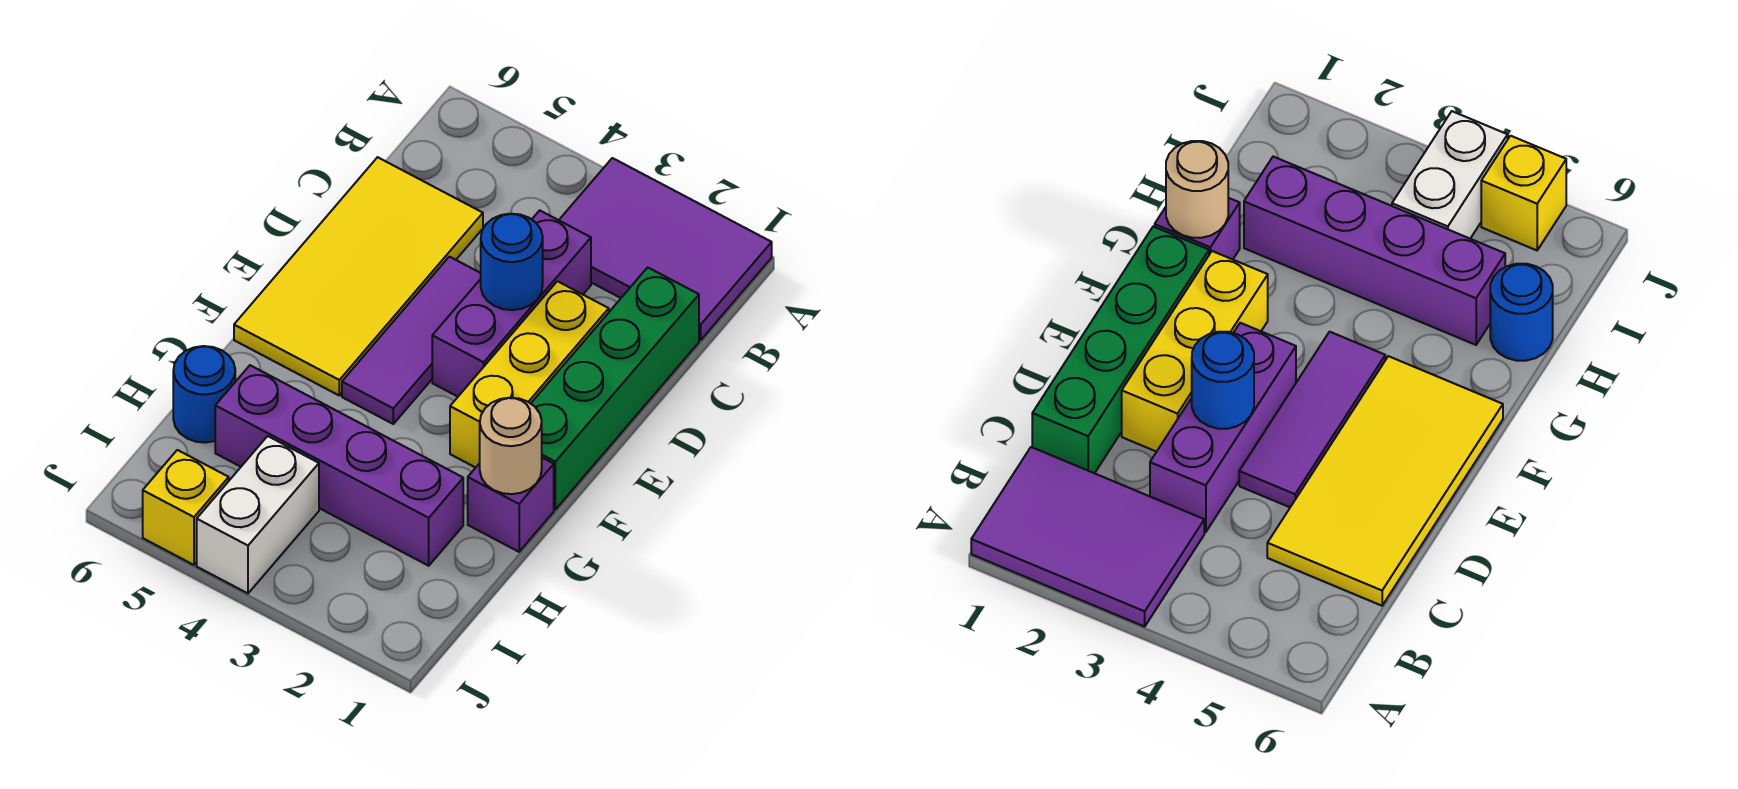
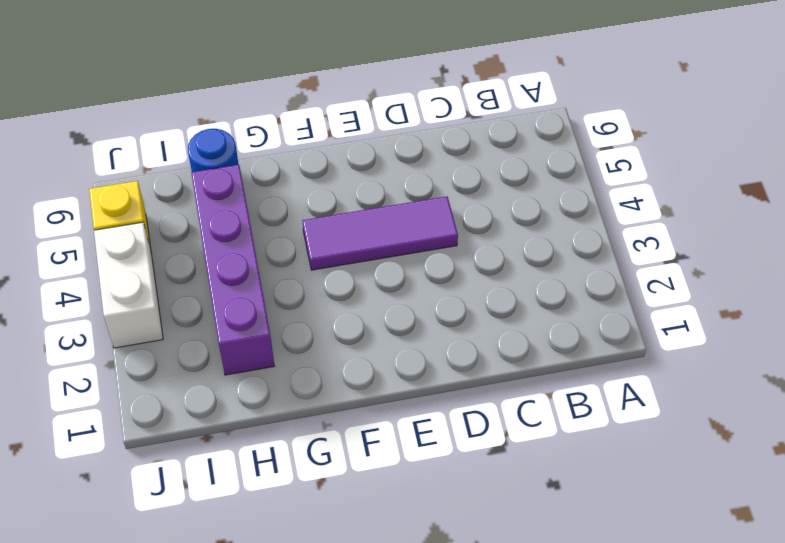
white brick J3:J4 level 1 -> white brick I4:J4 level 1
none -> purple tile A1:B3 level 1
none -> green brick C1:F1 level 1
none -> purple brick C3:E3 level 1

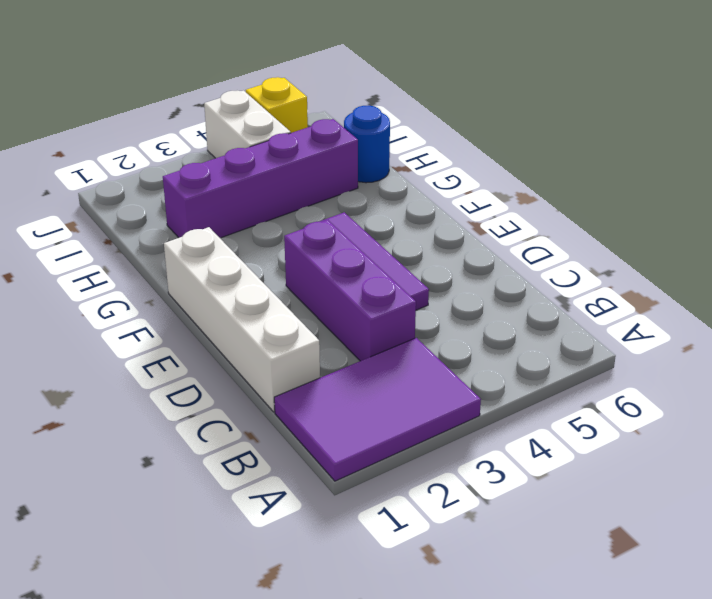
white brick C1:F1 level 1 -> green brick C1:F1 level 1
none -> yellow tile C5:F6 level 1
none -> yellow brick D2:F2 level 1
none -> purple brick G1 level 1

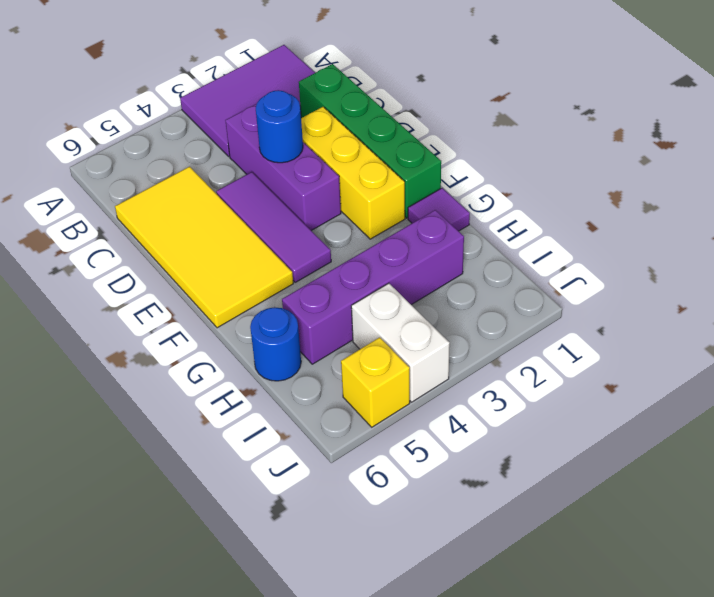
purple tile G1 level 1 -> purple brick G1 level 1
none -> tan round brick G1 level 2

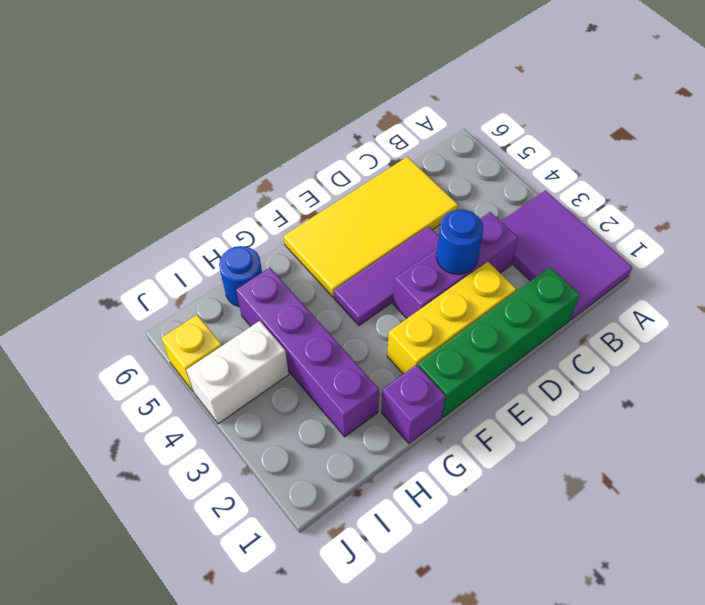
none -> tan round brick G1 level 2

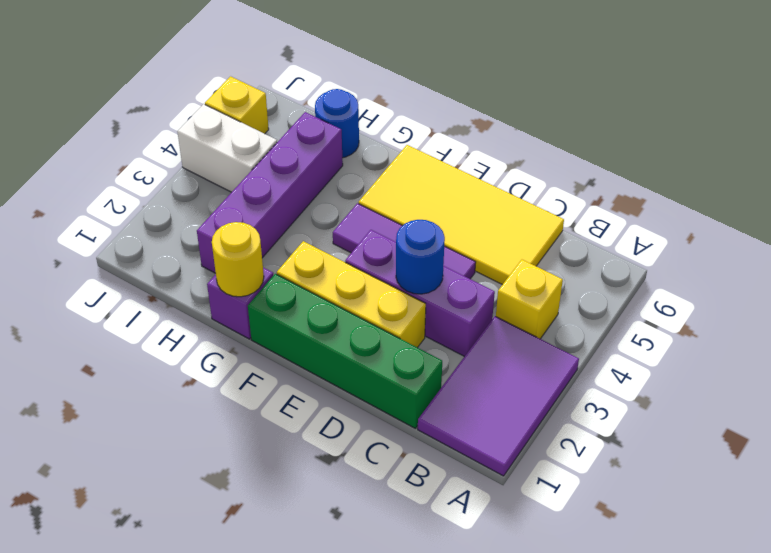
yellow brick B4 level 1 -> none
yellow round brick G1 level 2 -> tan round brick G1 level 2

